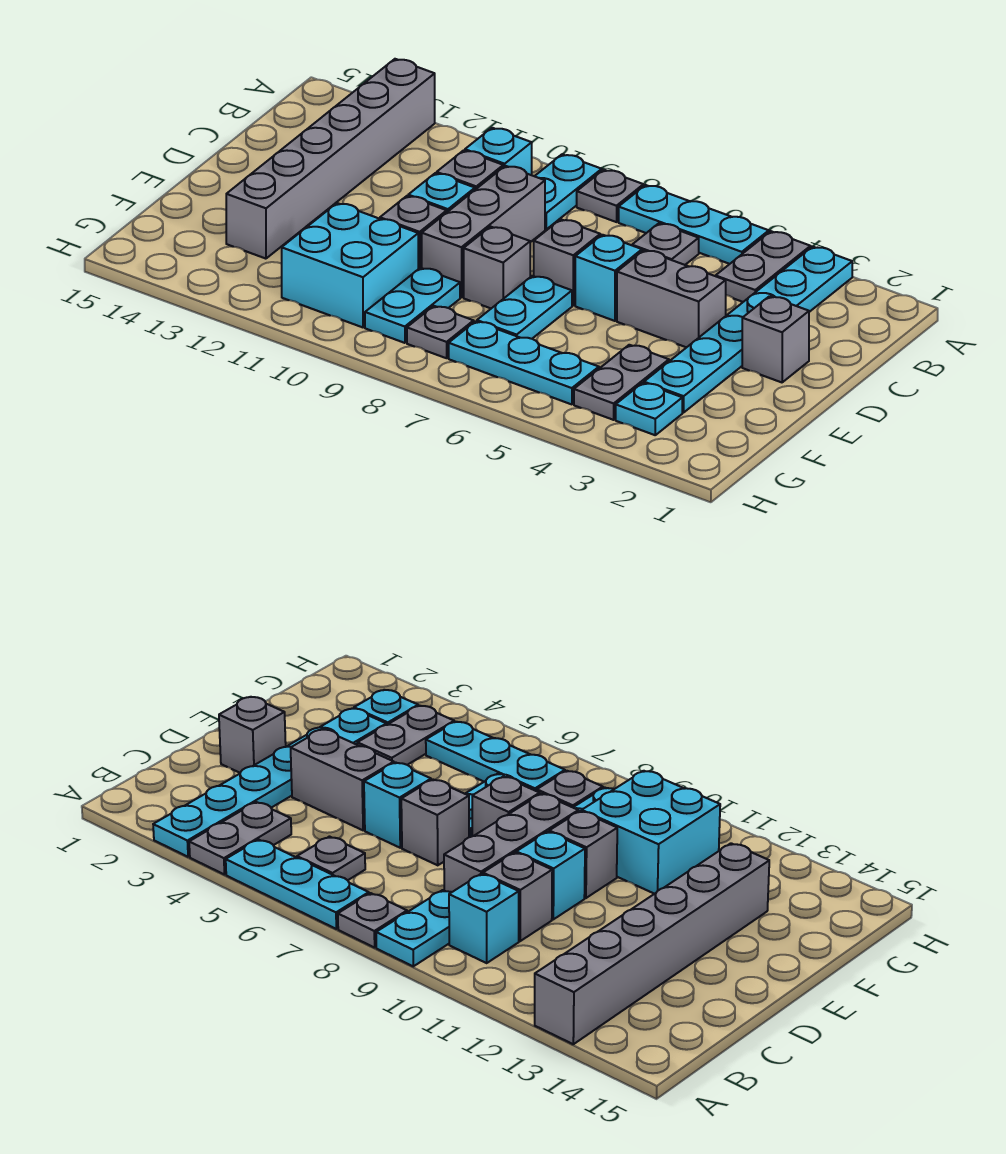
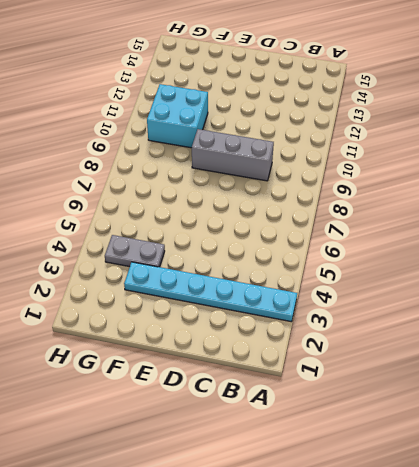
none -> grey plate A4:B4 level 1
none -> cyan plate A5:A7 level 1
none -> grey plate A8 level 1

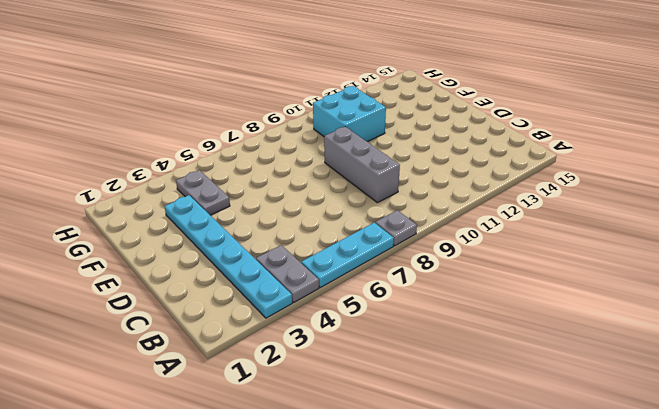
none -> cyan plate A9:B9 level 1
none -> grey brick A13:F13 level 1
none -> grey plate B6 level 1

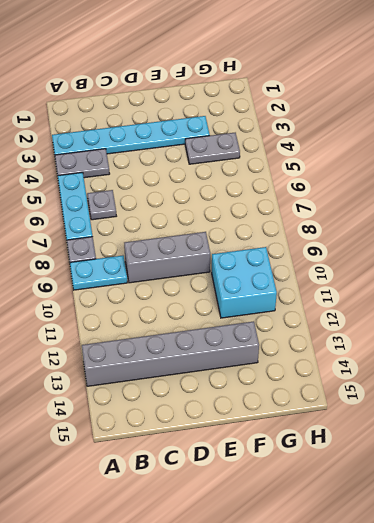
none -> cyan brick B10 level 1
none -> grey brick C10 level 1
none -> grey brick D2 level 1

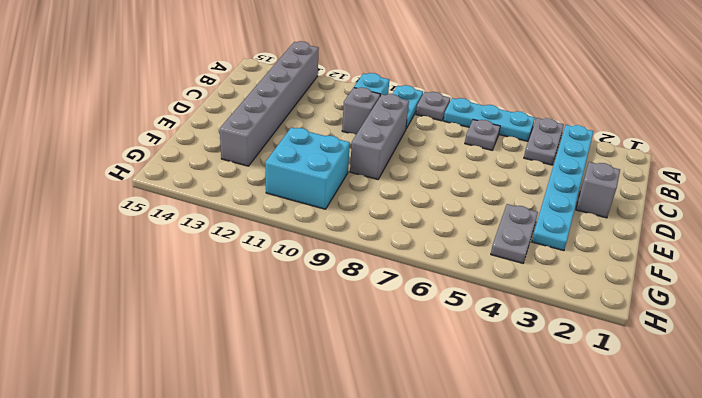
none -> grey brick D4:D5 level 1
none -> cyan brick D6 level 1
none -> grey brick D7 level 1

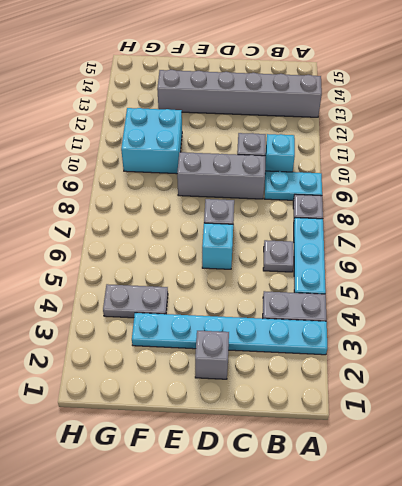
none -> grey brick D4:D5 level 1
none -> cyan brick D10 level 1
none -> cyan plate E7:F7 level 1

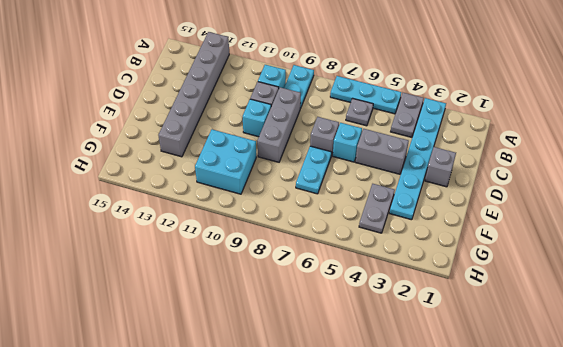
none -> grey plate A8 level 1
none -> grey brick E8 level 1
none -> grey brick E10 level 1

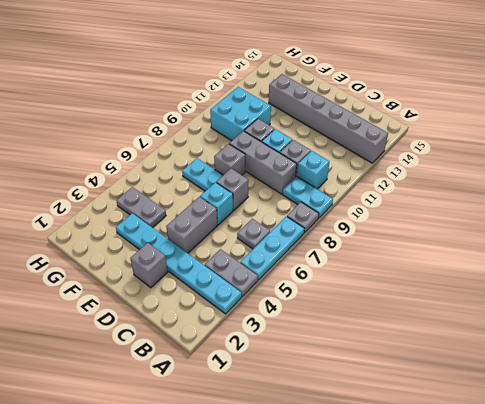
none -> cyan plate F9:G9 level 1
none -> cyan plate G3 level 1
none -> cyan plate G5:G7 level 1

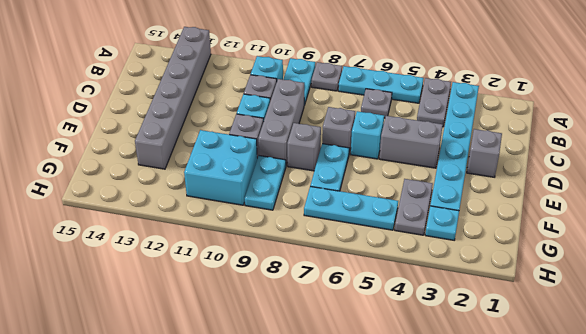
none -> grey plate G8 level 1

